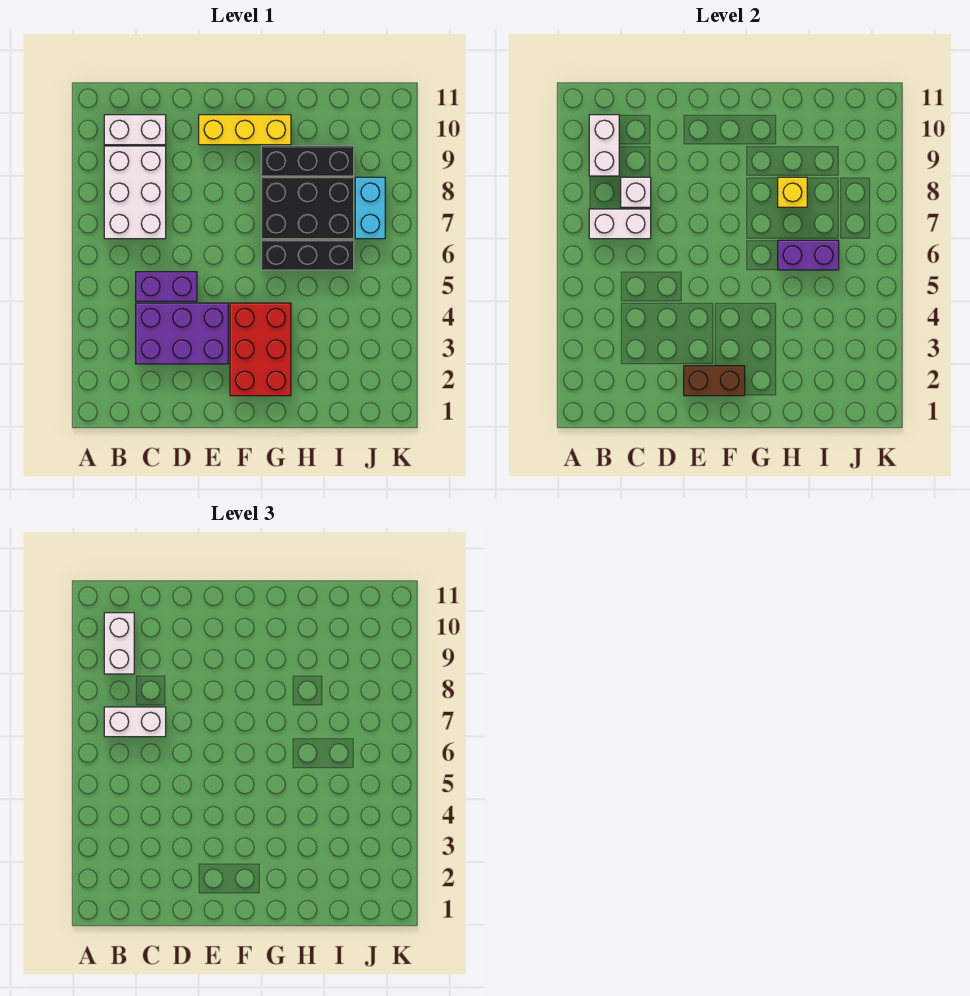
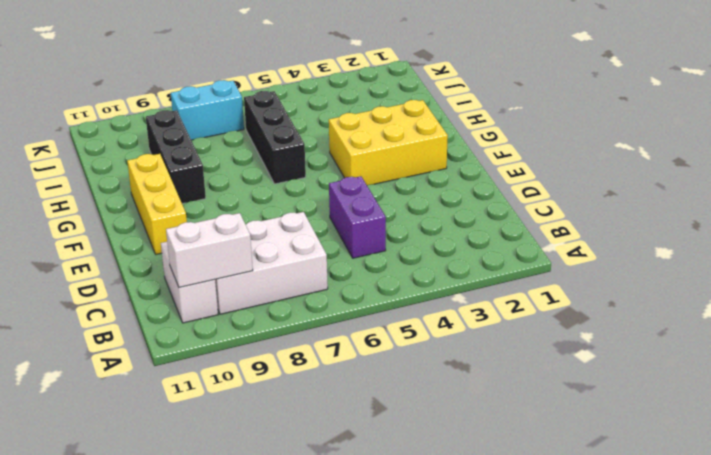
yellow brick F2:G4 level 1 -> red brick F2:G4 level 1
none -> purple brick C3:E4 level 1
none -> black brick G7:I8 level 1
none -> white brick B7:C7 level 2

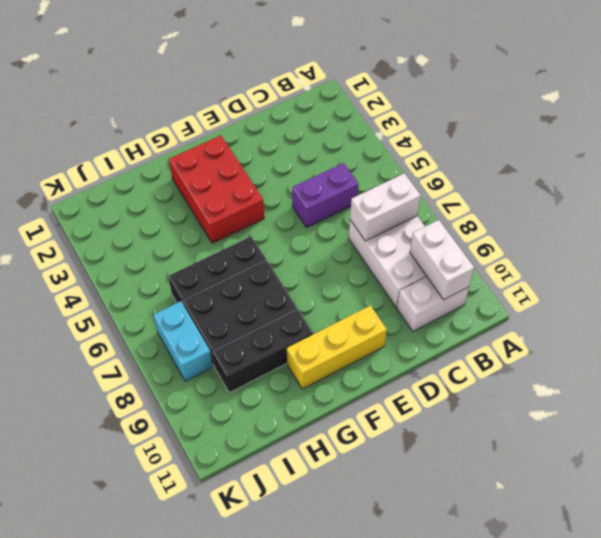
none -> purple brick C3:E4 level 1
none -> white brick C8 level 2
none -> brown brick E2:F2 level 2

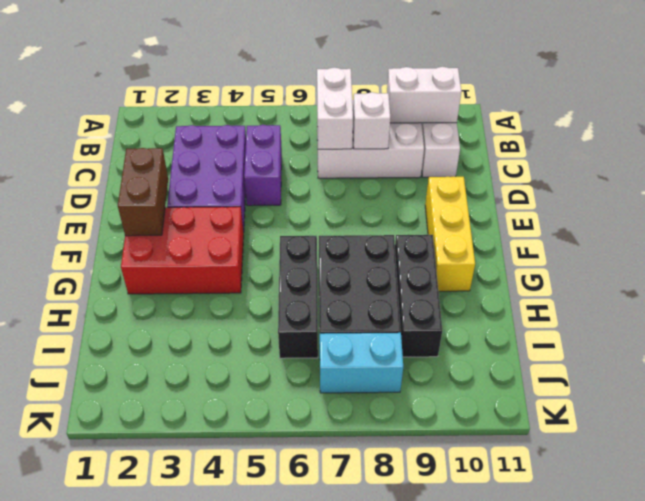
none -> purple brick H6:I6 level 2
none -> yellow brick H8 level 2
none -> white brick B7:C7 level 3

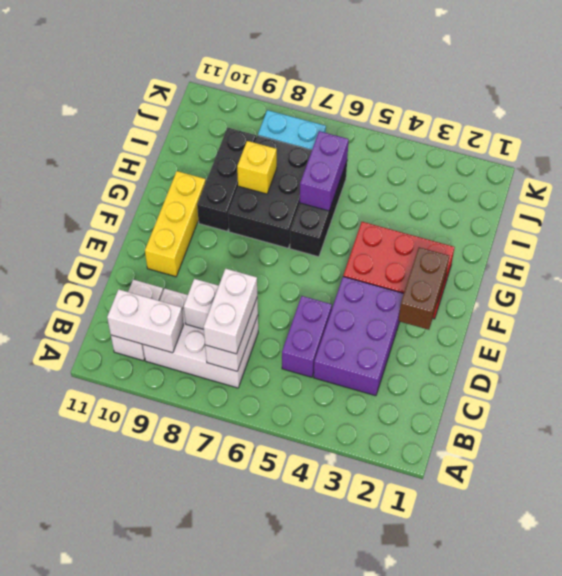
none -> white brick B9:B10 level 3

